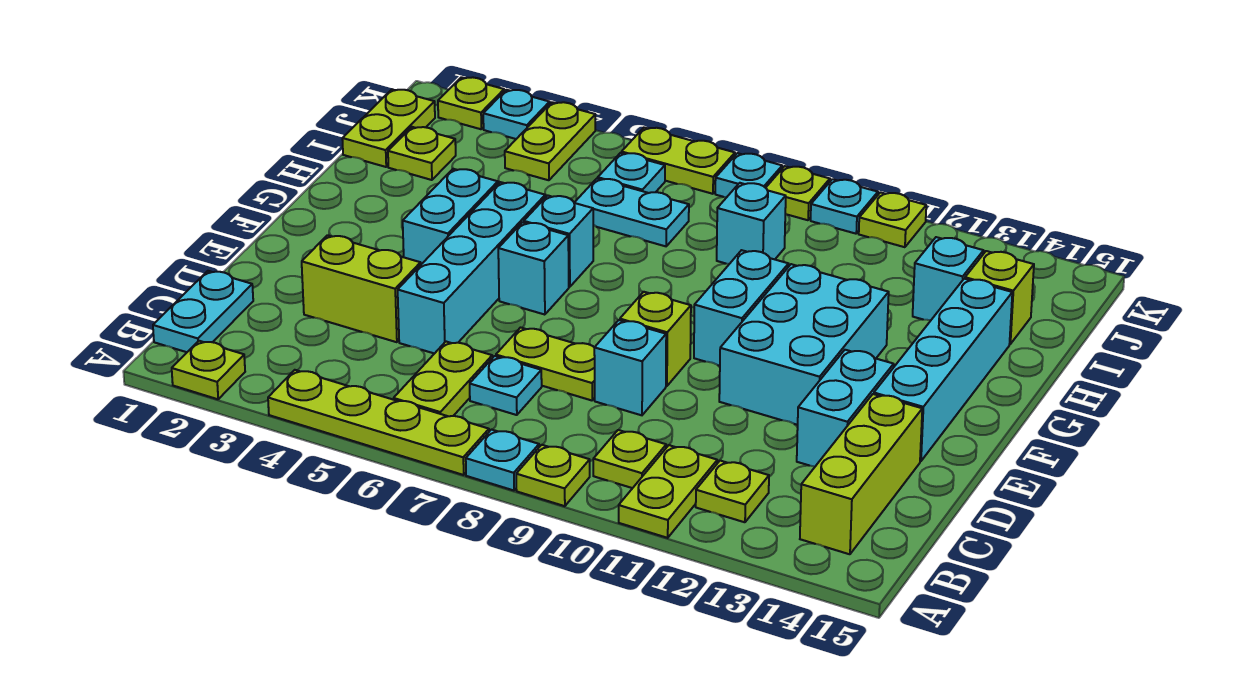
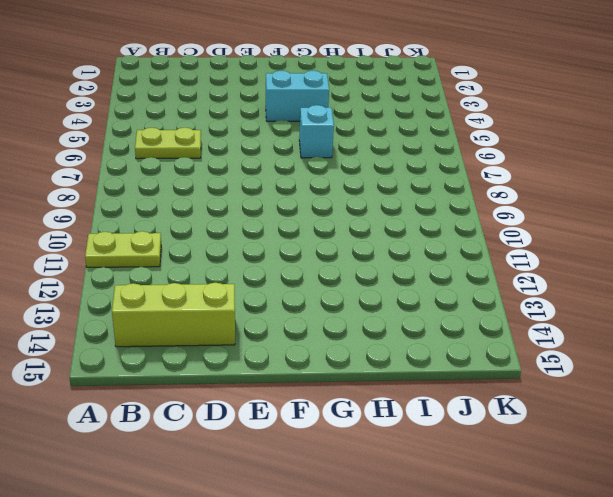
none -> lime plate A2 level 1
none -> lime plate A4:A7 level 1
none -> cyan plate A8 level 1
none -> lime plate A9 level 1

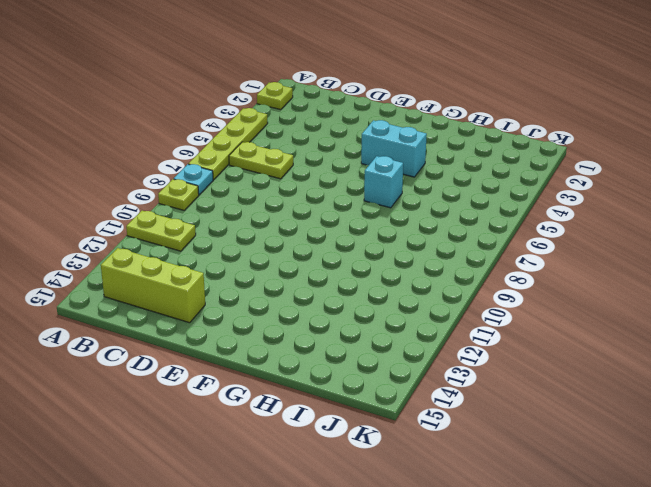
none -> cyan plate B1:C1 level 1
none -> lime plate B10 level 1
none -> lime plate B12 level 1
none -> cyan plate C7 level 1

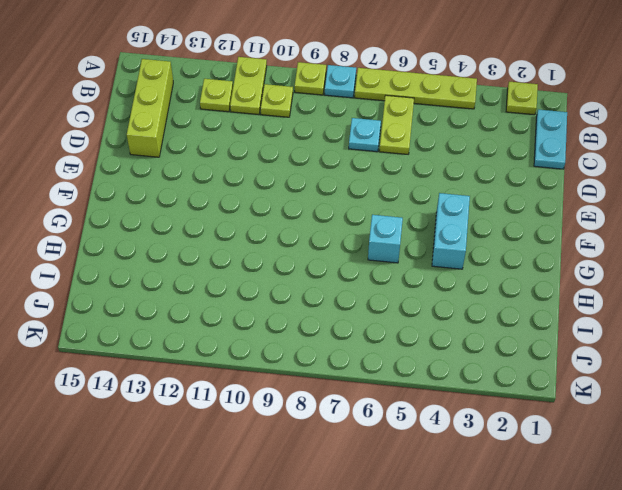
none -> lime brick D3:D4 level 1
none -> cyan brick D5:G5 level 1
none -> lime plate D7:D8 level 1
none -> cyan brick D9 level 1

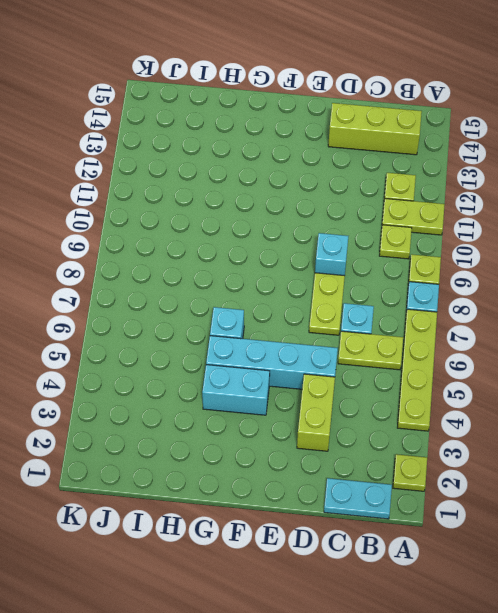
none -> cyan brick D13:E13 level 1
none -> lime brick E9 level 1
none -> cyan brick E11:G12 level 1
none -> cyan brick E14:H14 level 1

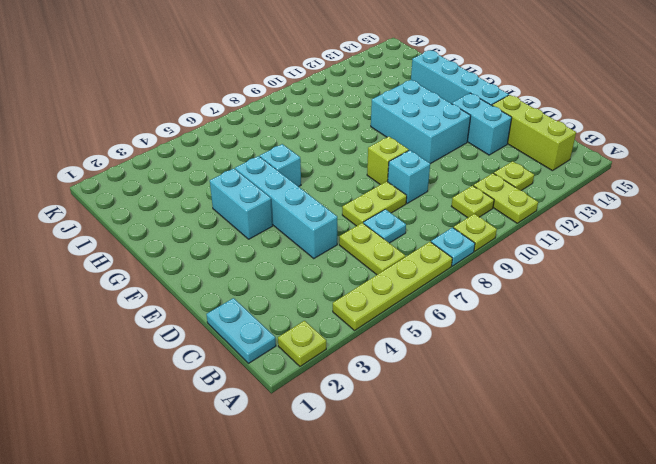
none -> lime brick D3:D4 level 1
none -> cyan brick F6 level 1
none -> cyan brick F10:G10 level 1
none -> lime plate I1:J1 level 1

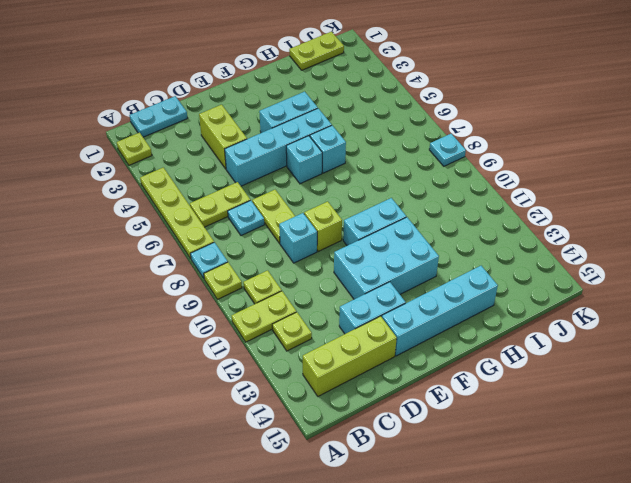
none -> lime plate I2 level 1
none -> cyan plate I6:I7 level 1
none -> cyan brick I9 level 1
none -> cyan brick I13 level 1

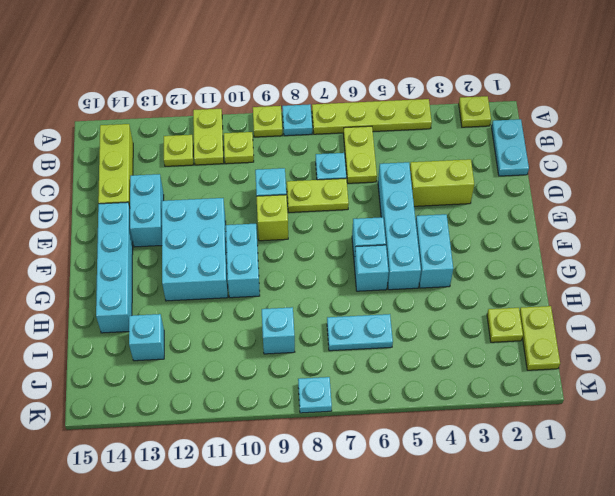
none -> lime brick I14 level 1
none -> lime plate J4:K4 level 1
none -> cyan plate J6 level 1
none -> lime plate K2 level 1

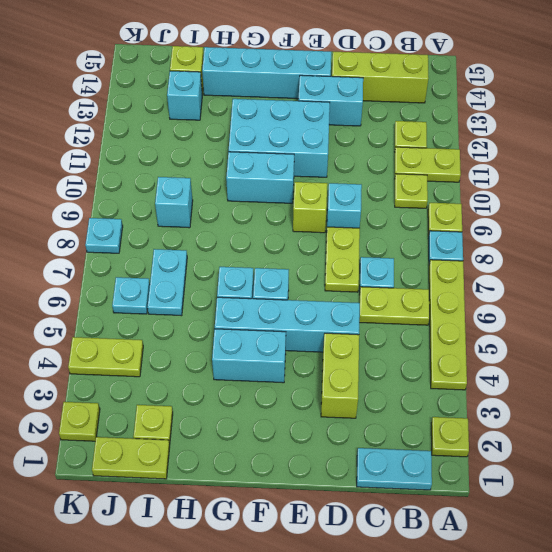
none -> cyan plate K3 level 1
none -> lime plate K6:K7 level 1
none -> lime plate K9 level 1
none -> cyan plate K10 level 1

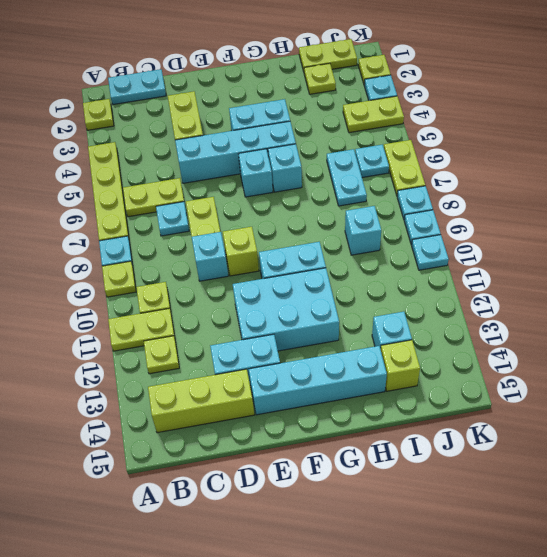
cyan plate K9 level 1 -> lime plate K9 level 1
none -> lime plate K11 level 1

